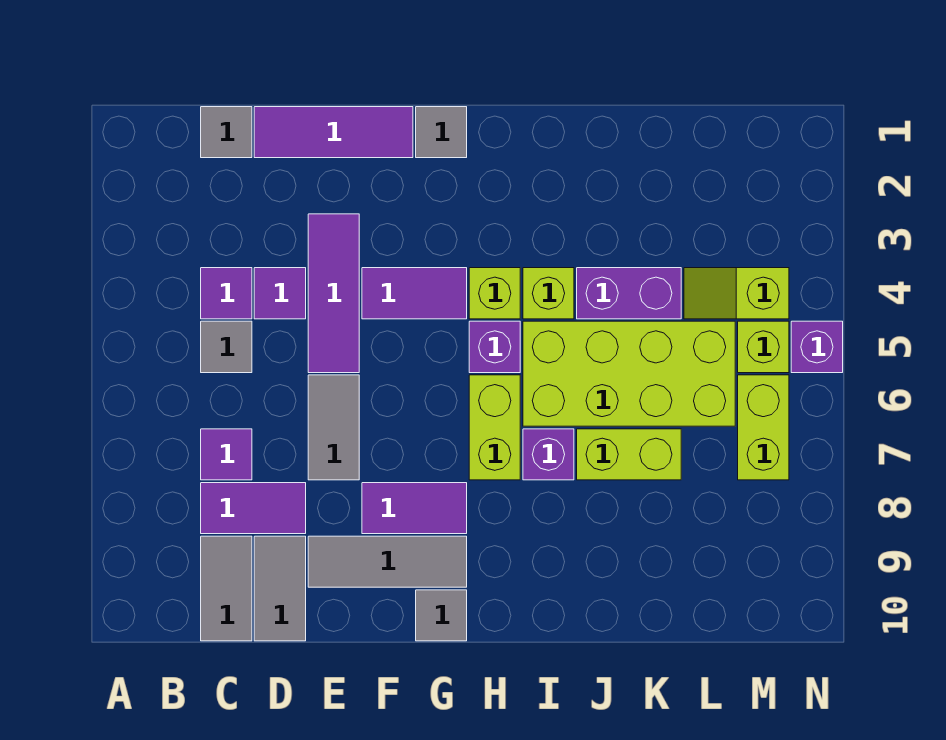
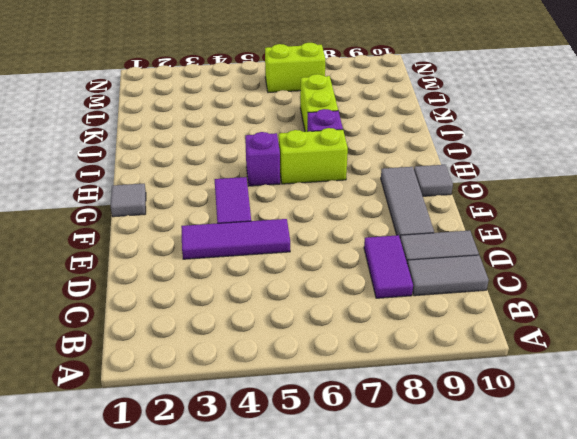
none -> grey tile C1 level 1
none -> purple tile C4 level 1
none -> grey tile C5 level 1

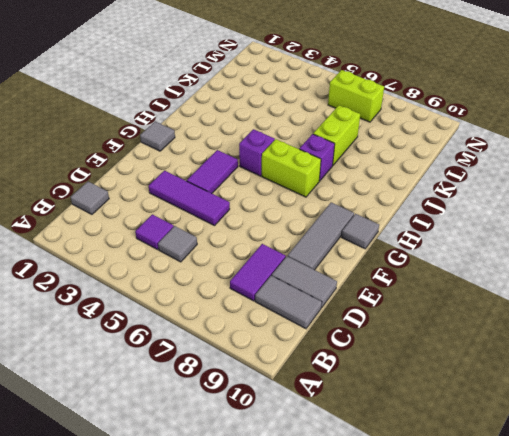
none -> purple tile C7 level 1
none -> purple tile D1:F1 level 1
none -> purple tile D4 level 1

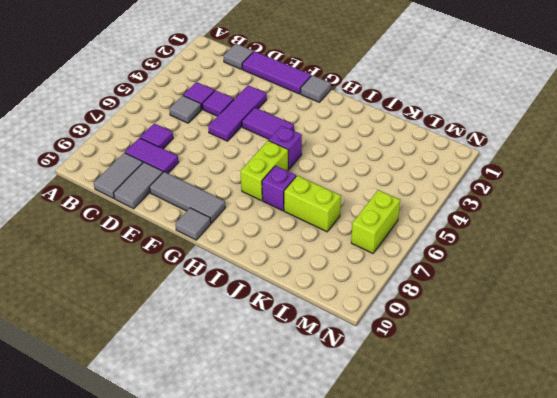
none -> grey tile E6:E7 level 1
none -> purple tile F8:G8 level 1
none -> lime brick H4 level 1

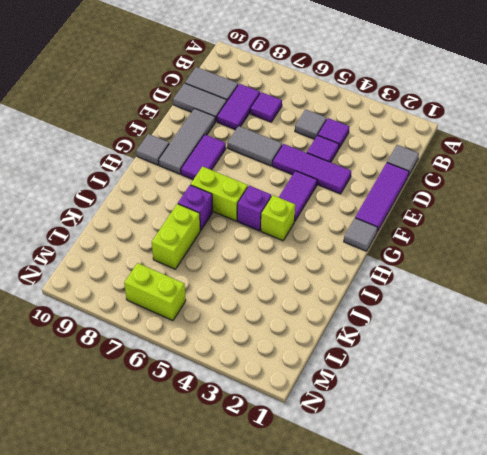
none -> lime brick I4 level 1
none -> lime brick I5:L6 level 1
none -> purple brick J4:K4 level 1

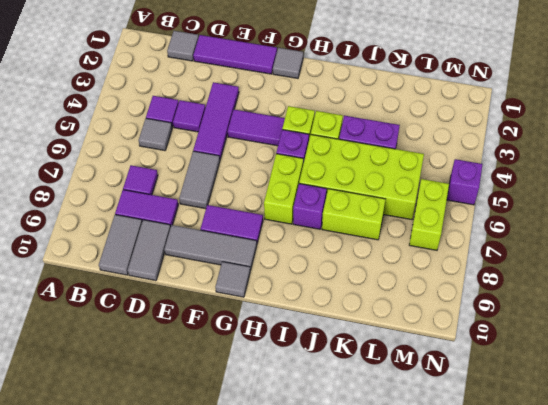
none -> lime slope L4:M4 level 1 top M
none -> lime brick M5 level 1

